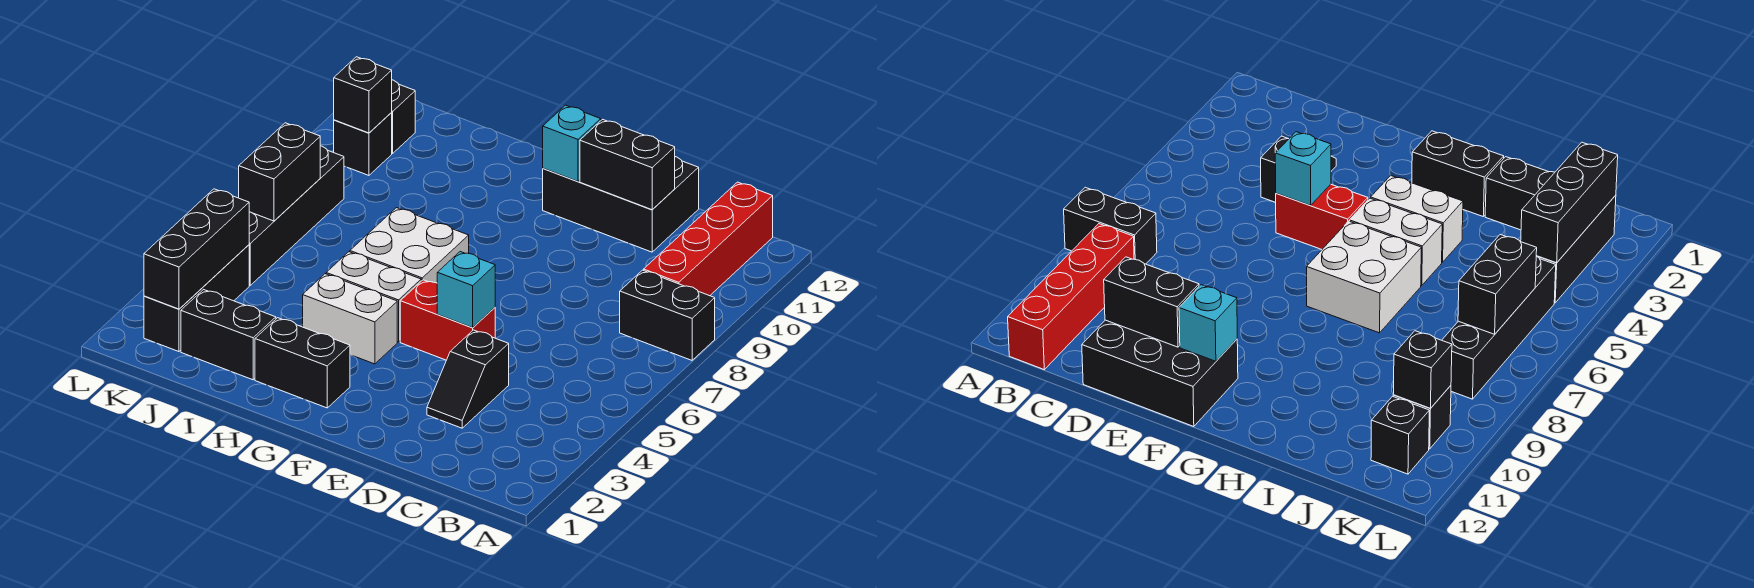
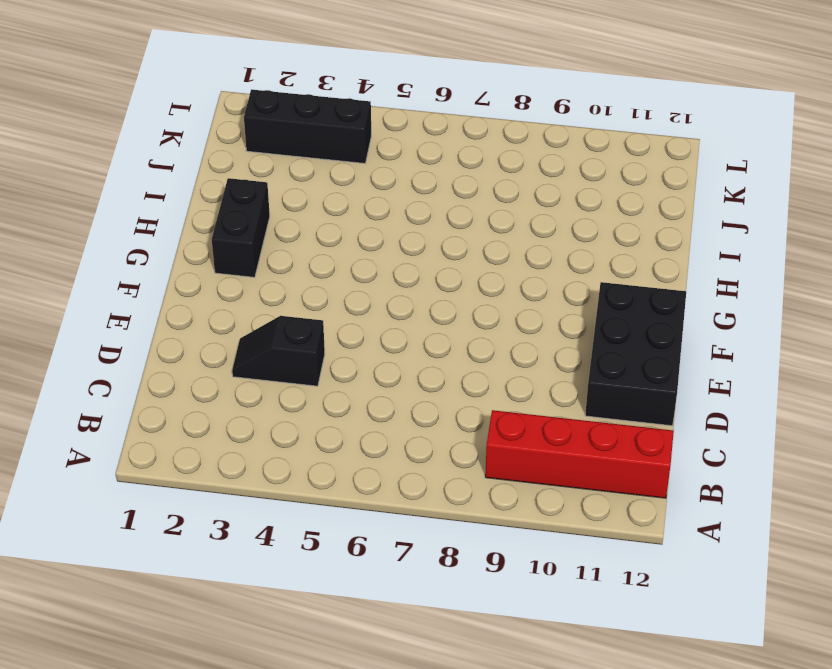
none -> black brick A8:B8 level 1
none -> red brick E5:F5 level 1
none -> white brick G4:H4 level 1

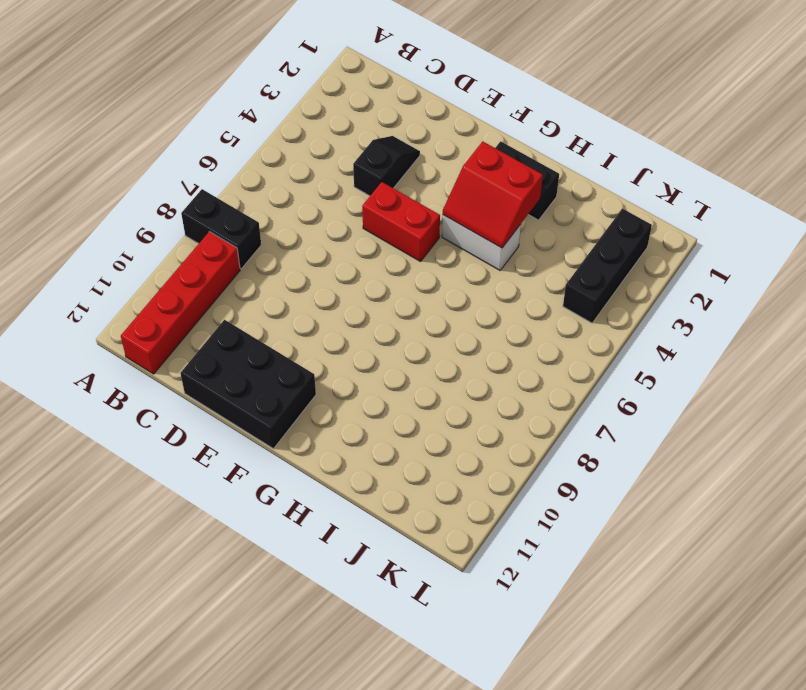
red slope G3:H4 level 2 top 3 -> none
none -> white brick G5:H5 level 1
none -> white brick G6:H7 level 1
none -> black brick I2:J2 level 1

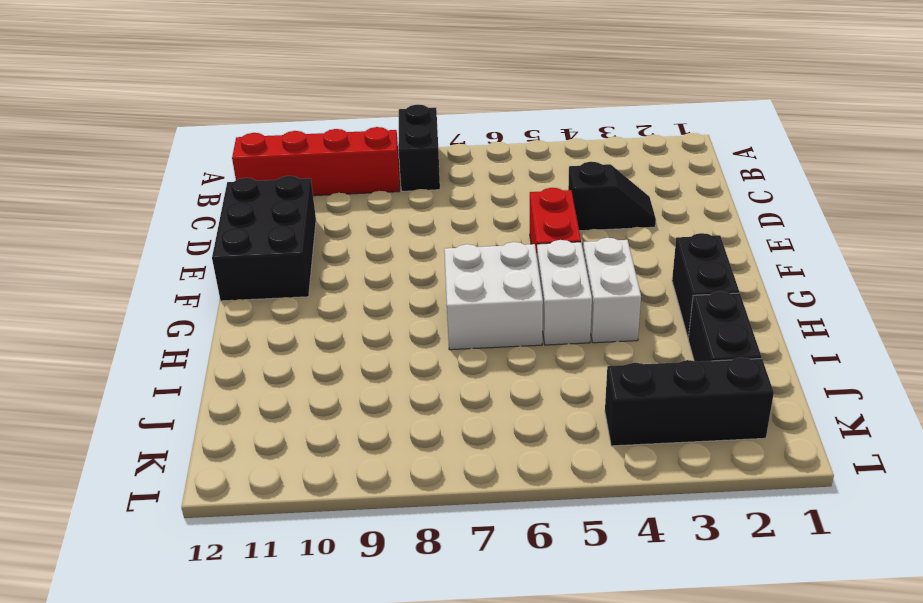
none -> black brick K5:K8 level 1
none -> black brick K10 level 1
none -> black brick K11 level 1

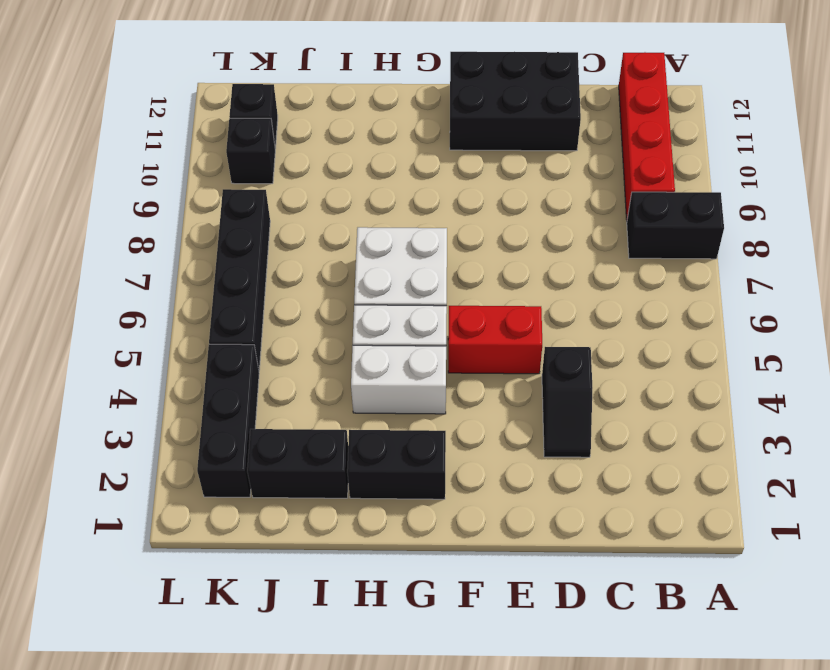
none -> black brick D11:E11 level 2
none -> cyan brick E5 level 2
none -> cyan brick F11 level 2

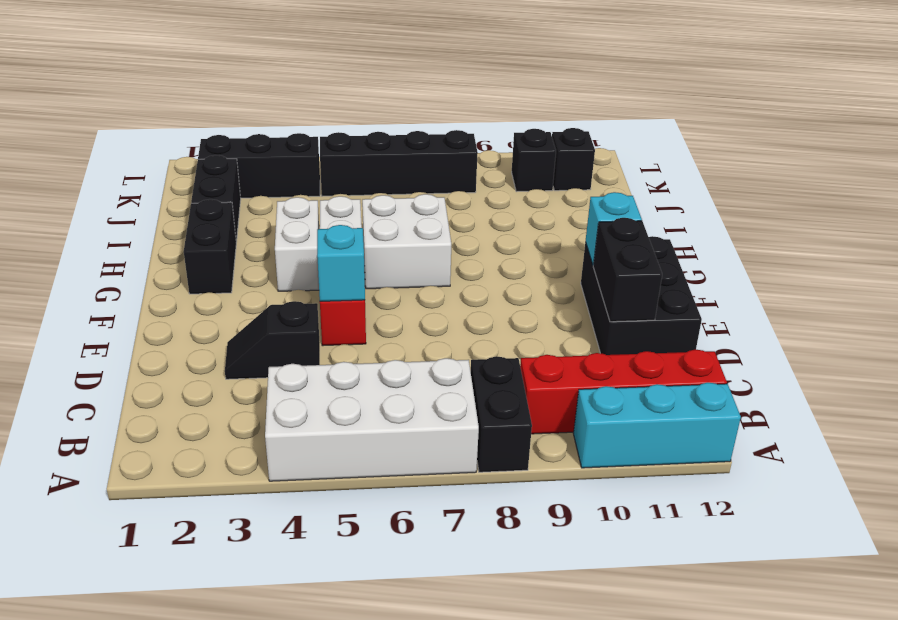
white brick A4:B7 level 1 -> none
cyan brick A10:A12 level 1 -> none
none -> black brick K2:K4 level 2
none -> black brick K6:K7 level 2
none -> black brick K10 level 2

